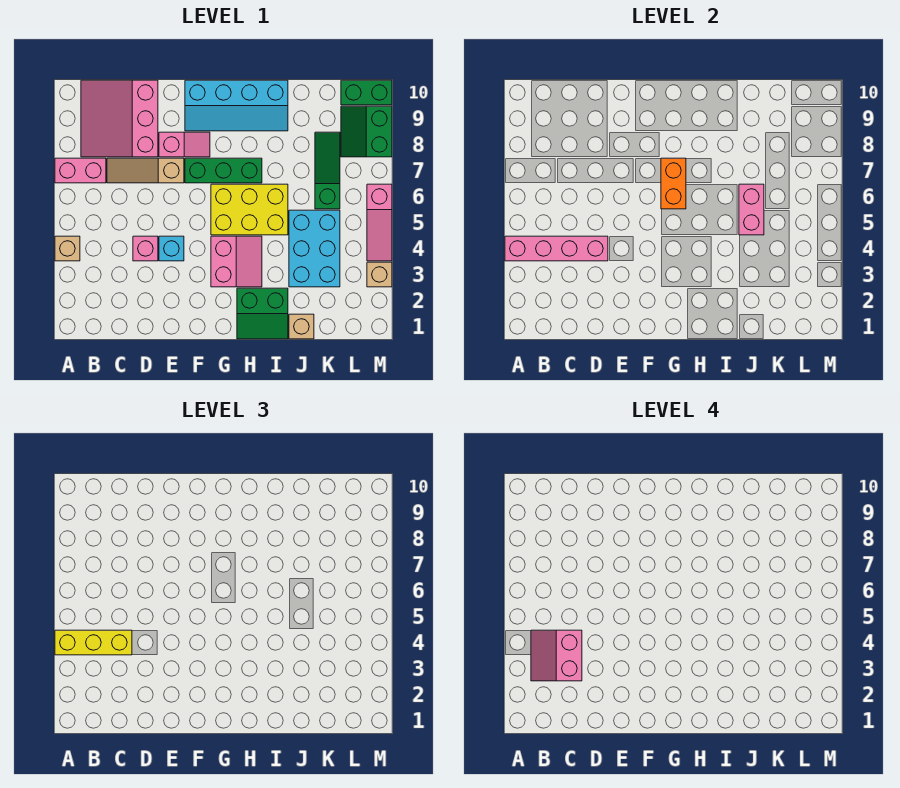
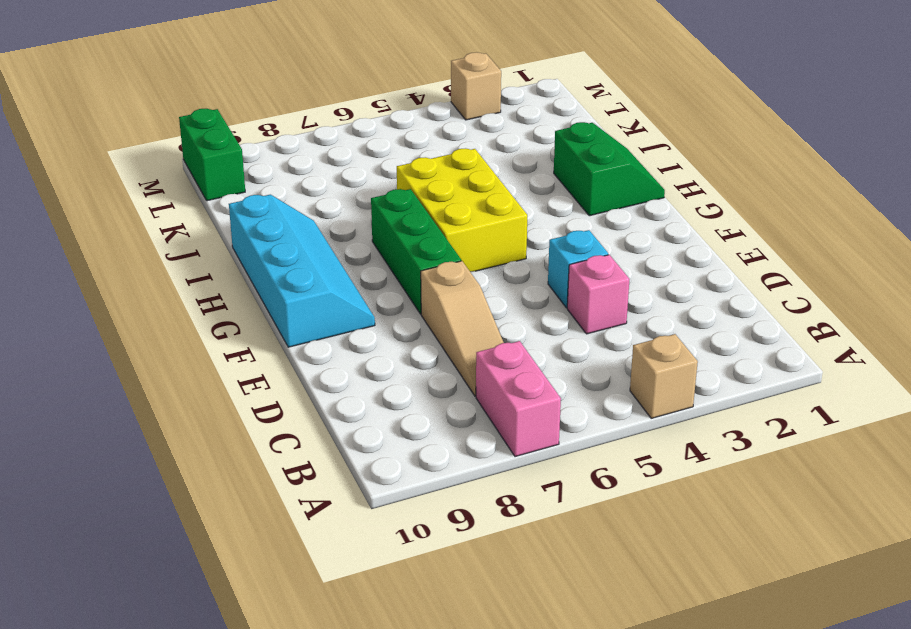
none -> pink slope B8:D10 level 1 top D
none -> pink slope E8:F8 level 1 top E
none -> pink slope G3:H4 level 1 top G

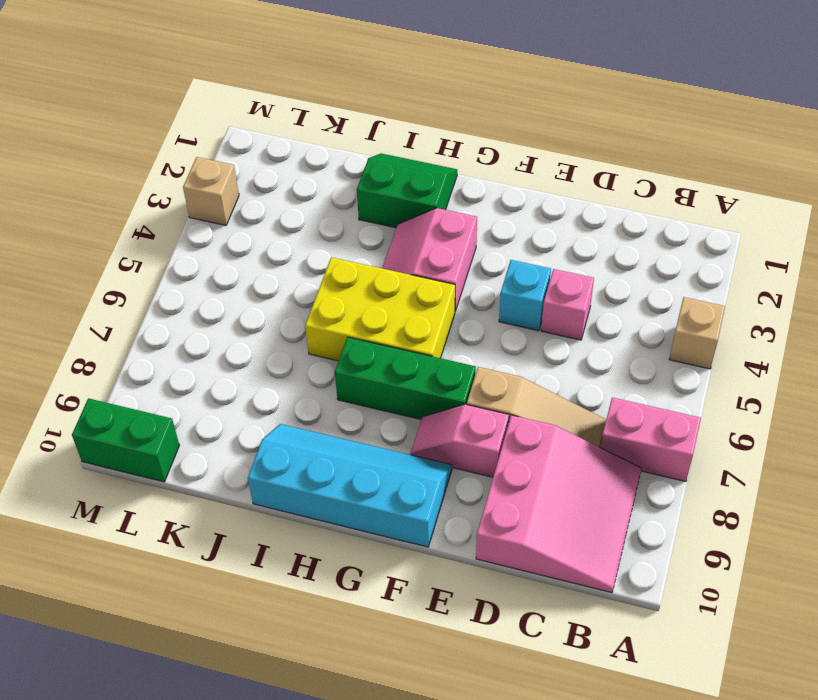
none -> tan brick J1 level 1
none -> cyan brick J3:K5 level 1
none -> green slope K6:K8 level 1 top 6

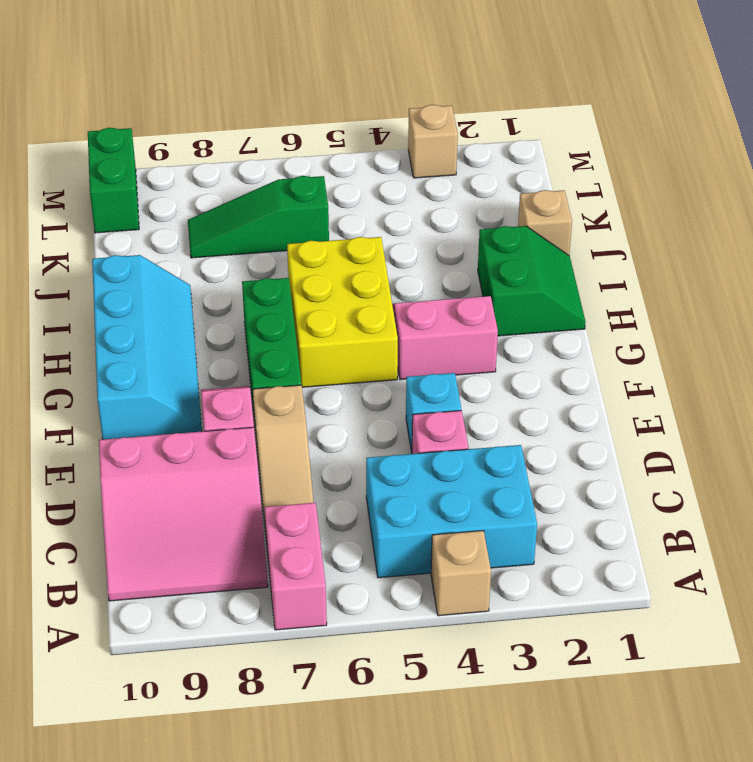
cyan brick B3:C5 level 1 -> cyan brick J3:K5 level 1
none -> green slope L8:M9 level 1 top M
none -> pink slope M4:M6 level 1 top 6
none -> pink brick A4:D4 level 2

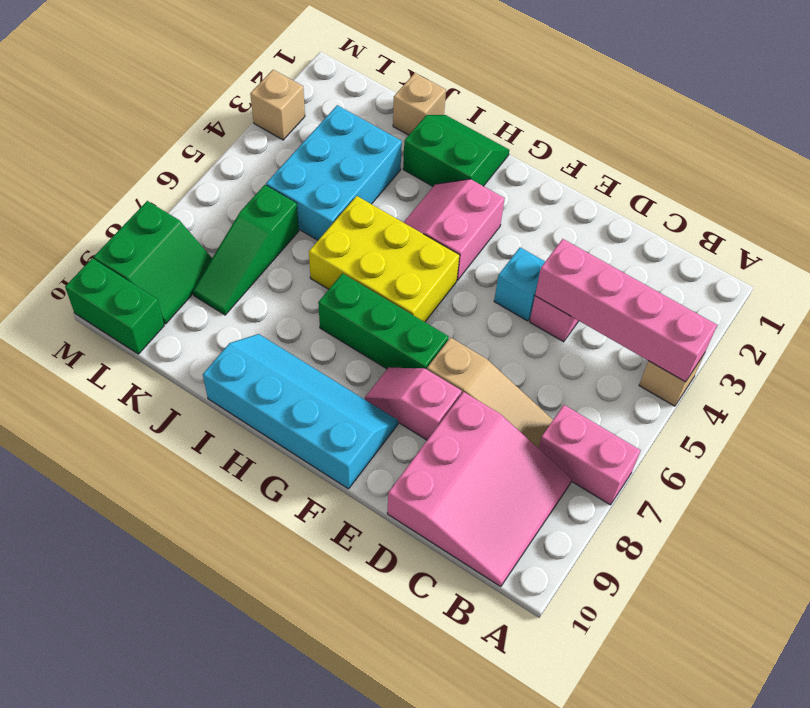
none -> pink slope M4:M6 level 1 top 6
none -> orange brick G6:G7 level 2
none -> pink brick J5:J6 level 2

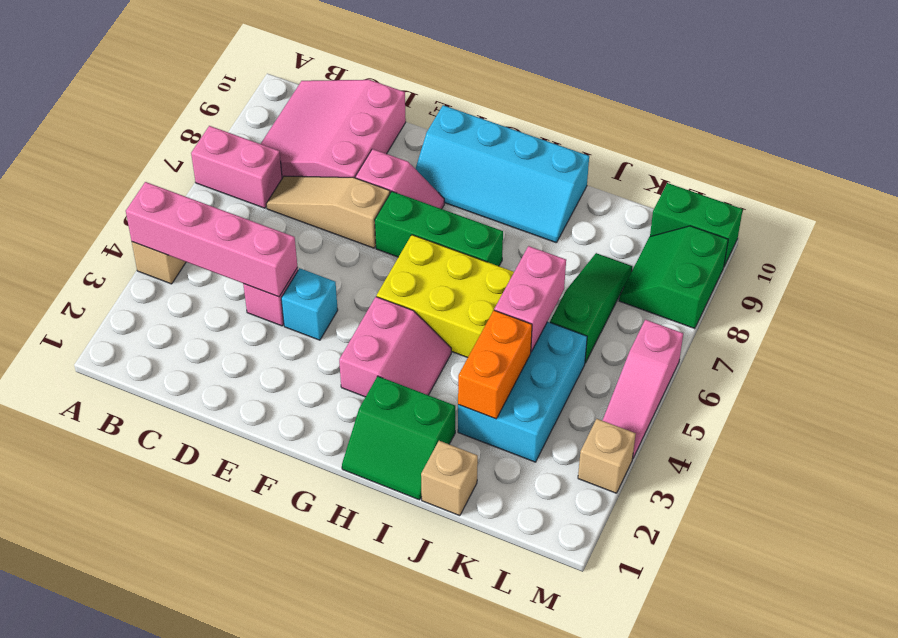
orange brick J3:J4 level 2 -> orange brick G6:G7 level 2
none -> yellow brick A4:C4 level 3
none -> pink slope B3:C4 level 4 top C

